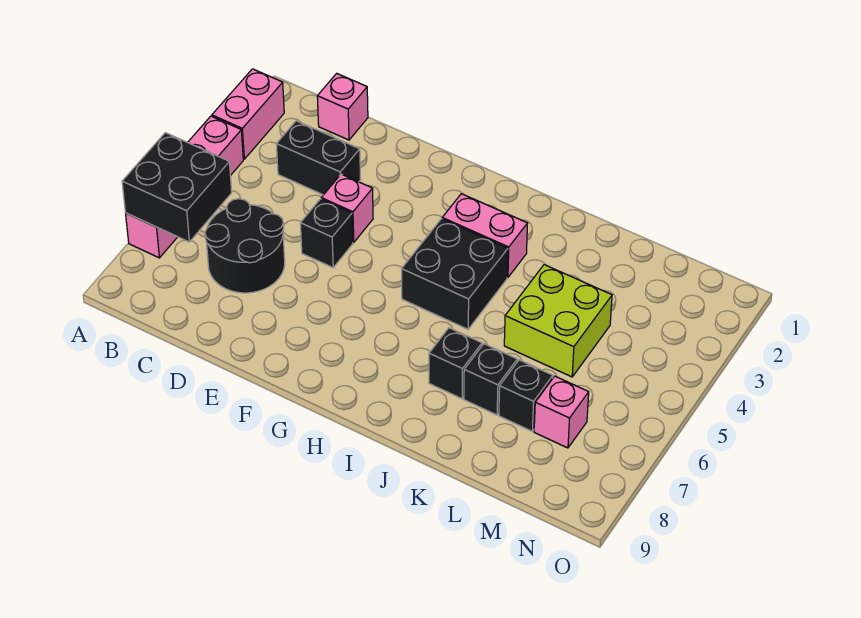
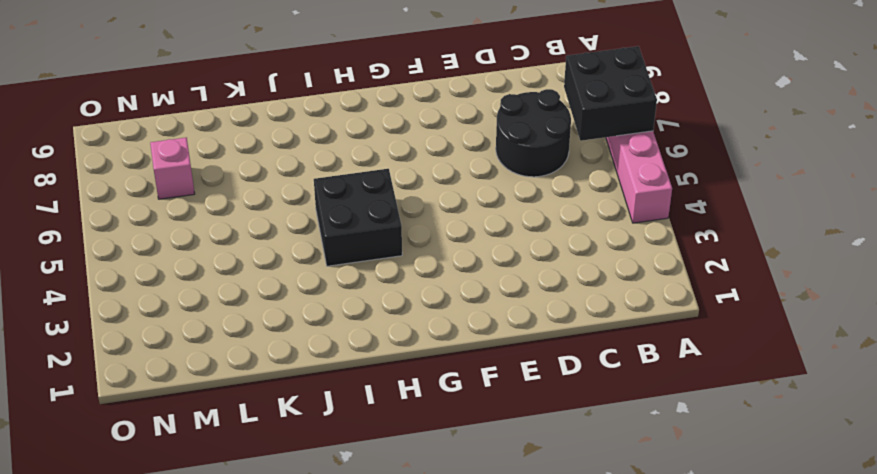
none -> pink brick A2:A3 level 1
none -> pink brick C1 level 1
none -> black brick C3:D3 level 1

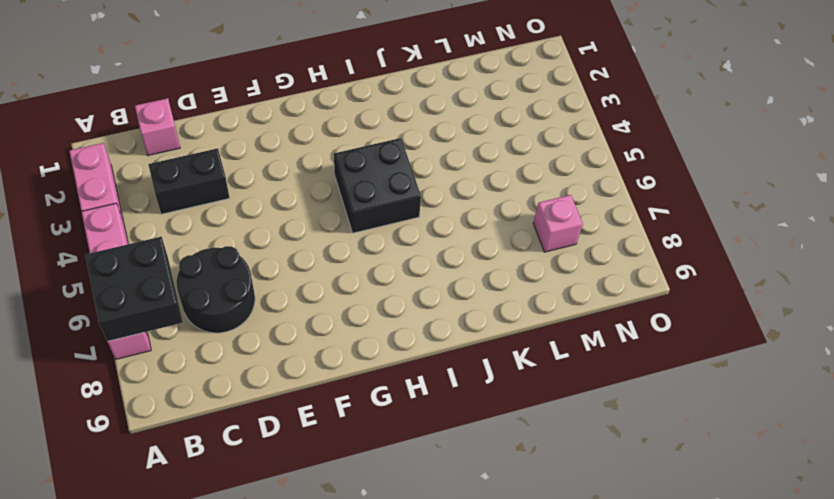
none -> pink brick E4 level 1
none -> black brick E5 level 1
none -> pink brick H3:I3 level 1

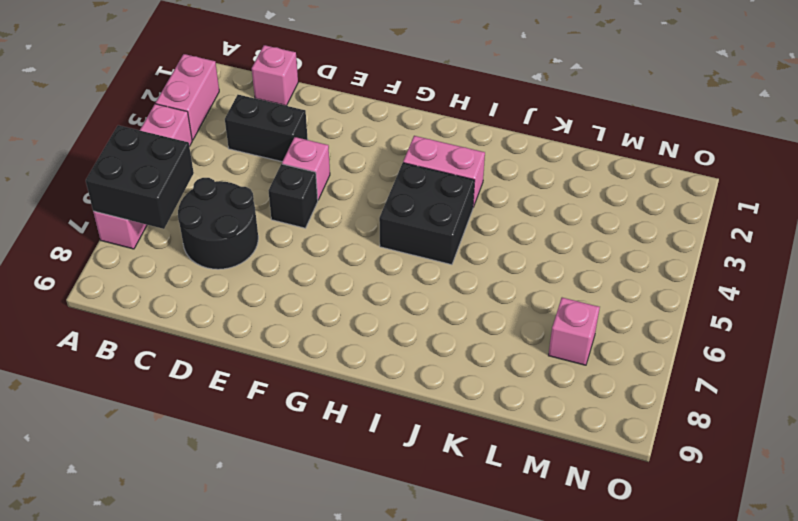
none -> black brick J7 level 1
none -> lime brick K4:L5 level 1
none -> black brick K7 level 1

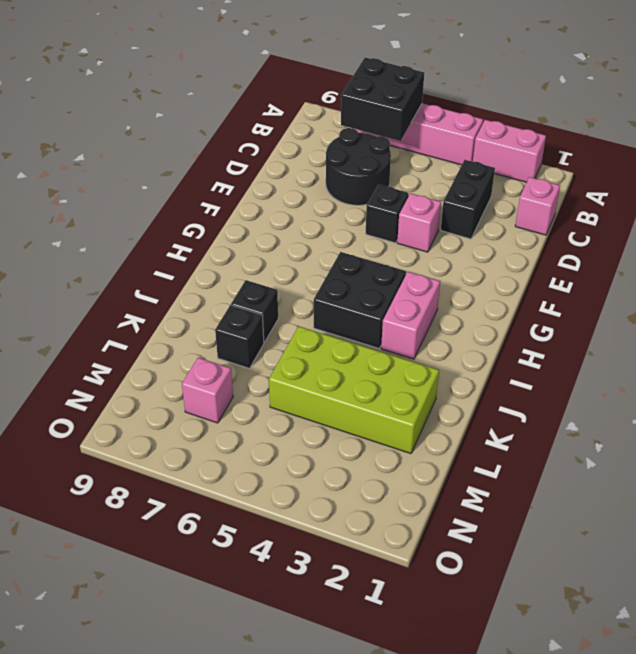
lime brick K2:L5 level 1 -> lime brick K4:L5 level 1
none -> black brick L7 level 1

